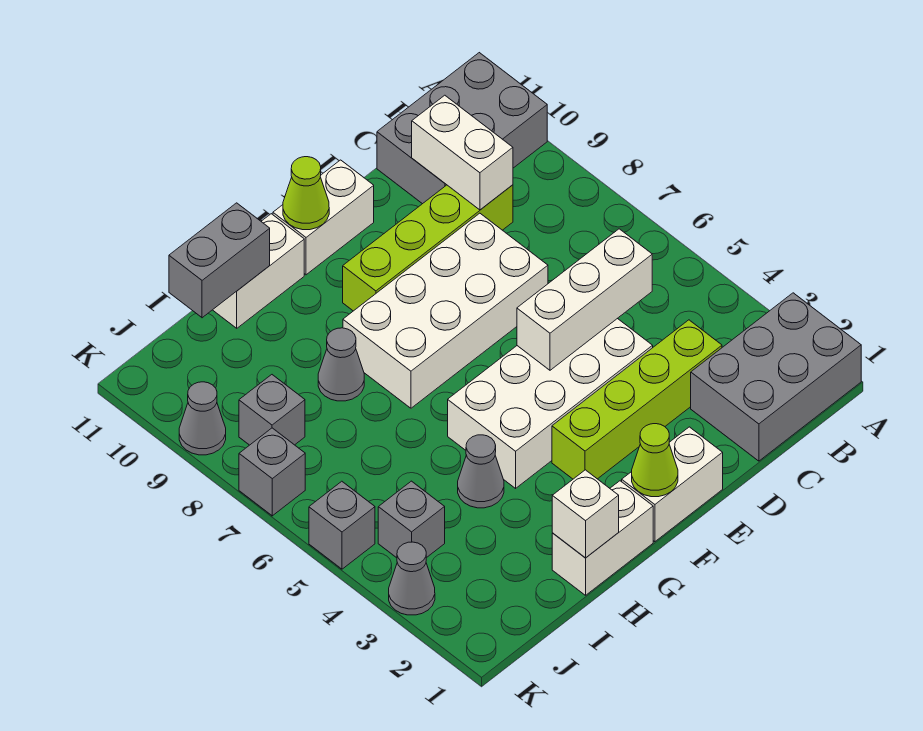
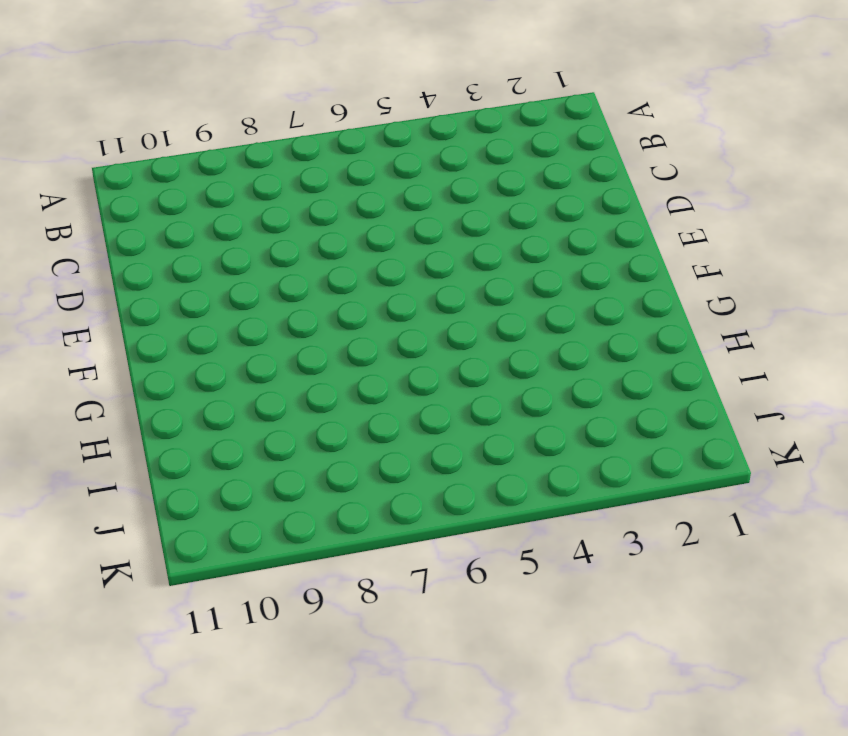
none -> grey brick A1:C2 level 1
none -> grey brick A10:C11 level 1
none -> lime brick C3:F3 level 1

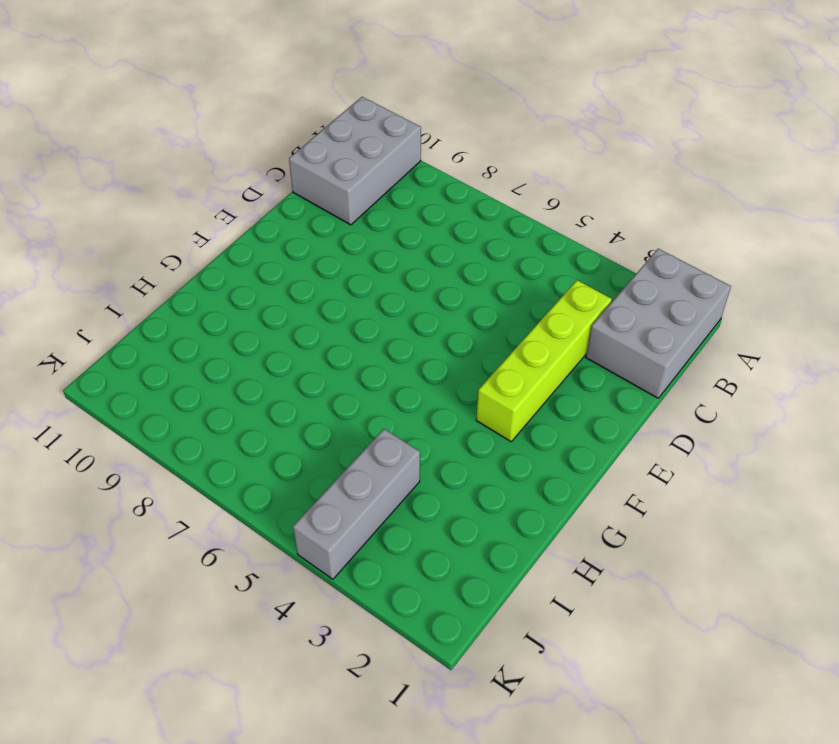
grey brick I4:K4 level 1 -> grey brick J4 level 1
none -> lime brick C9:F9 level 1
none -> white brick D4:G5 level 1
none -> white brick D7:G8 level 1

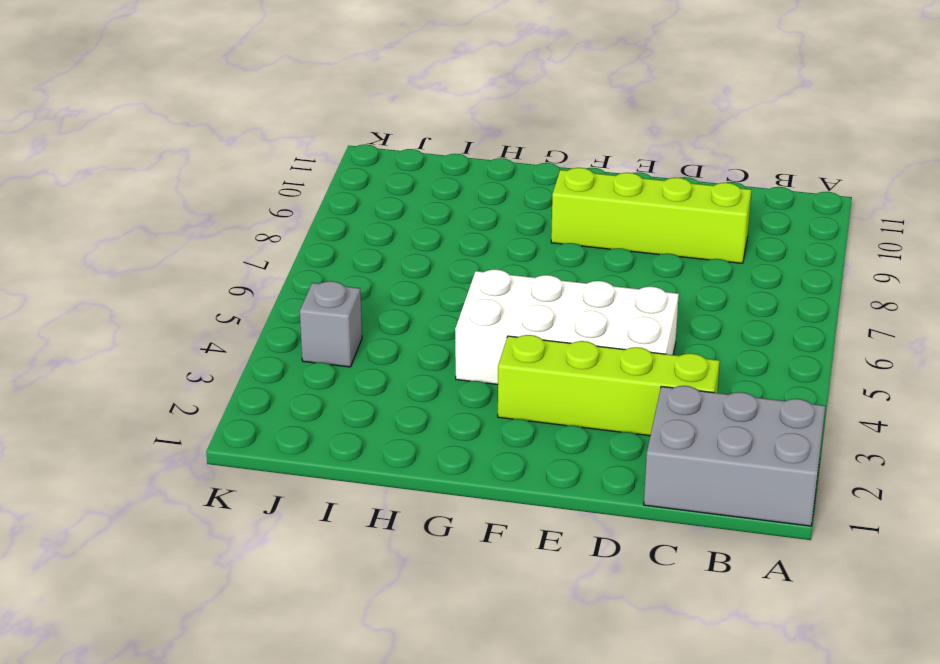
none -> grey brick A10:C11 level 1
none -> white brick D7:G8 level 1
none -> white brick E1:F1 level 1

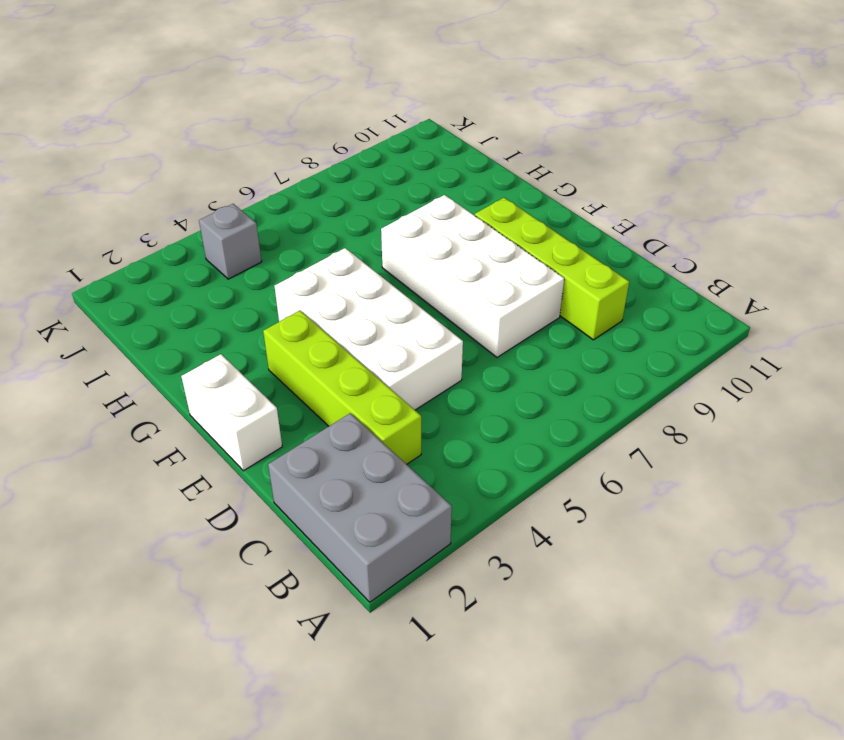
none -> grey brick A10:C11 level 1
none -> white brick E11:F11 level 1
none -> white brick G1:H1 level 1

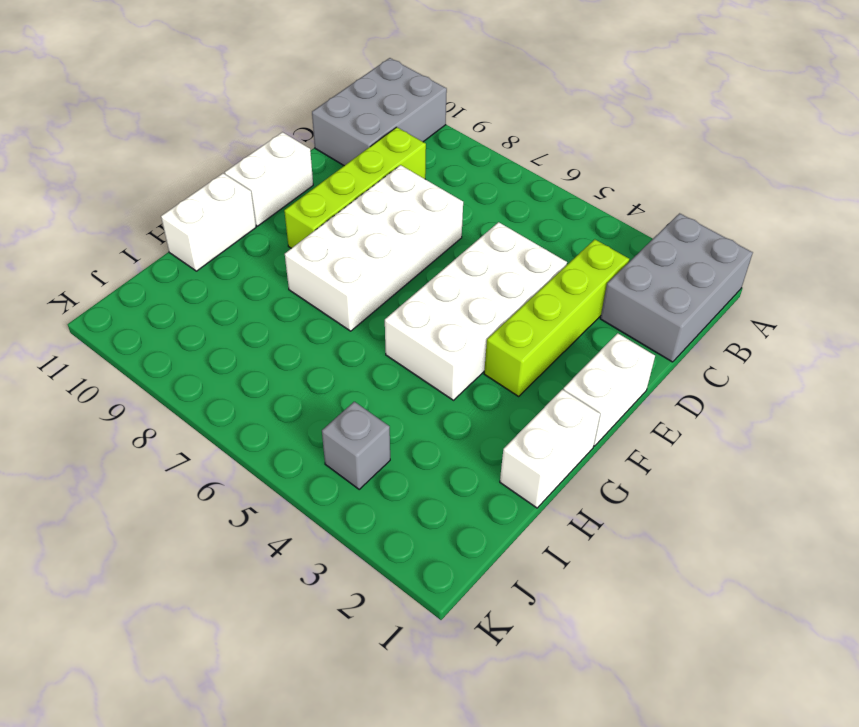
none -> grey cone H4 level 1
none -> grey cone H8 level 1
none -> grey brick J8 level 1

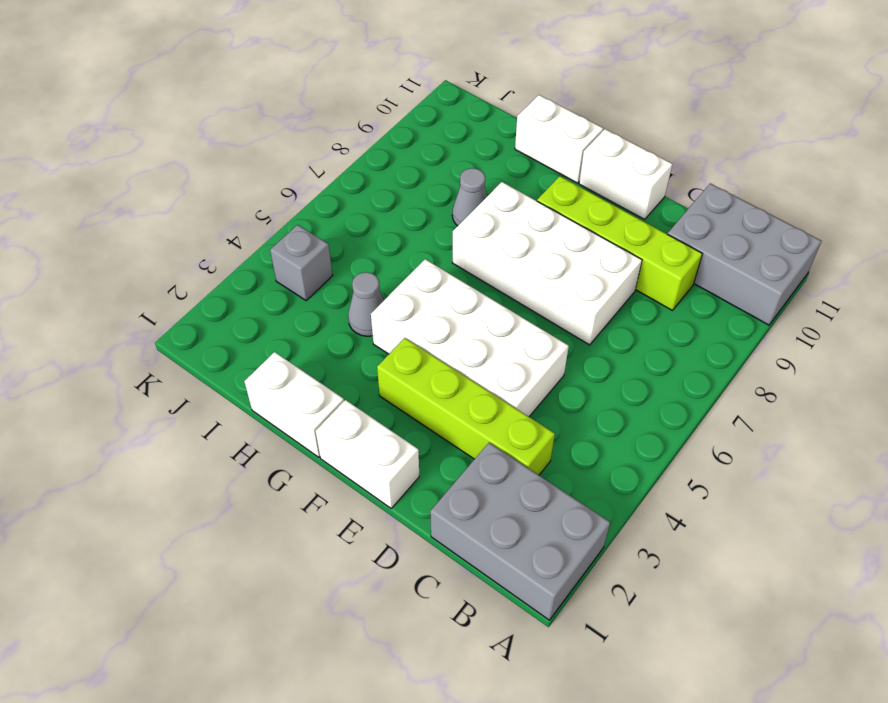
none -> grey brick J8 level 1
none -> grey cone K3 level 1
none -> grey brick K5 level 1

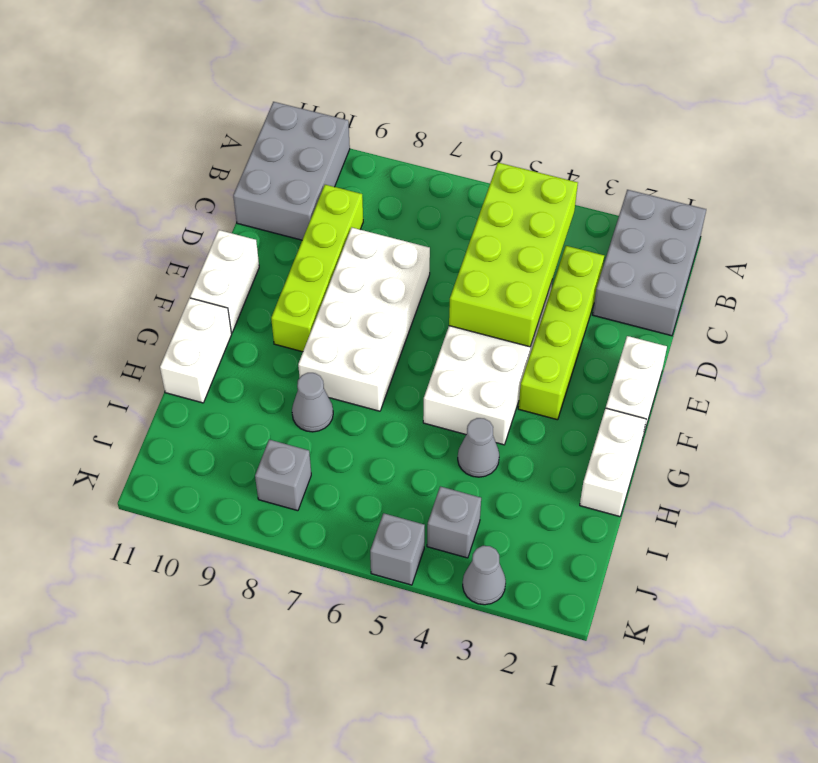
lime brick B4:E5 level 2 -> white brick C5:E5 level 2
none -> grey brick K7 level 1
none -> grey cone K9 level 1
none -> white brick C9:C10 level 2

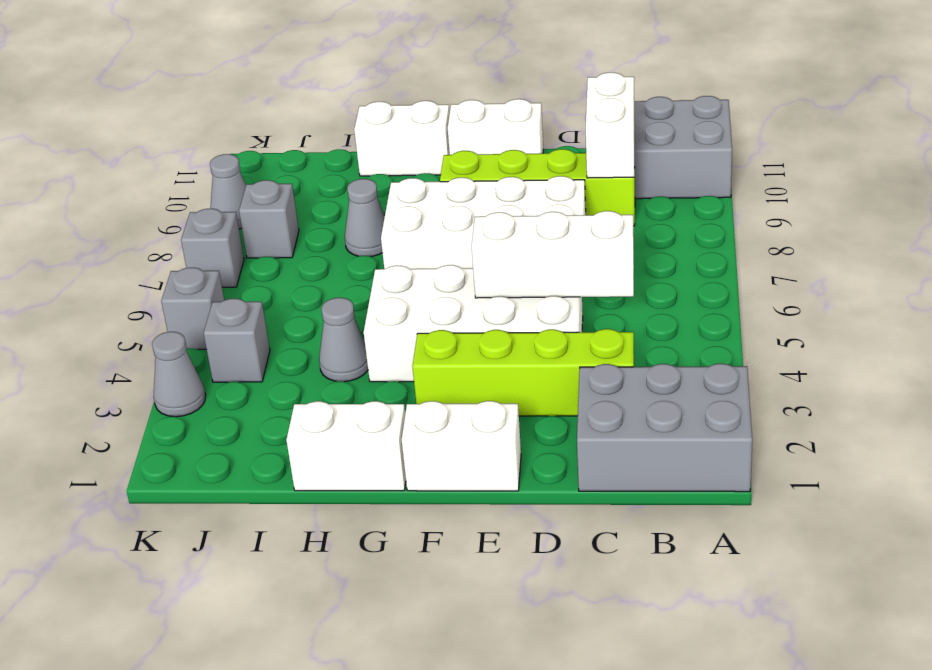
none -> lime cone F1 level 2
none -> lime cone F11 level 2
none -> white brick H1 level 2

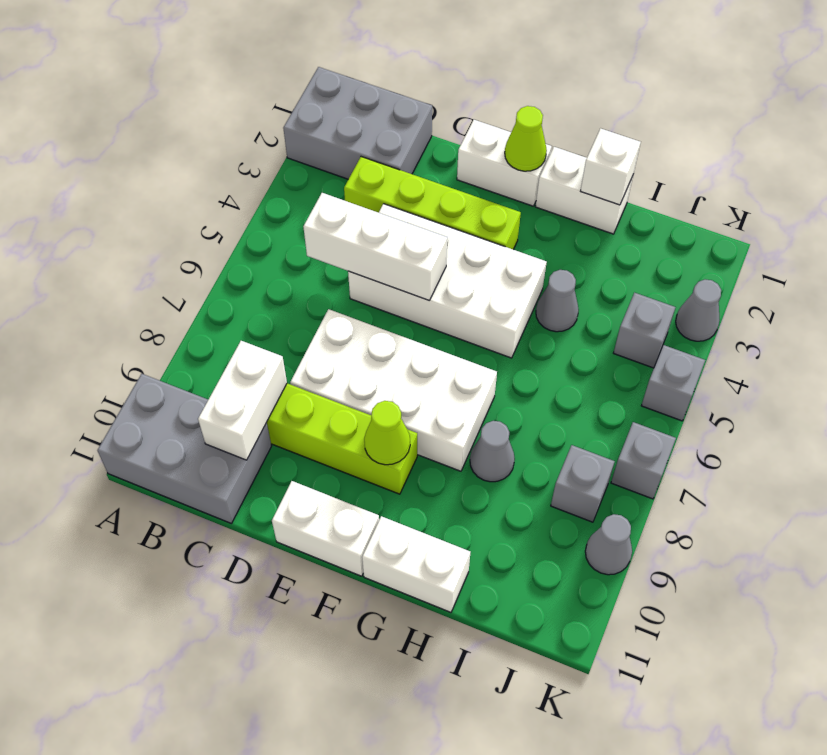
lime cone F9 level 2 -> lime cone F11 level 2
none -> grey brick H11:I11 level 2

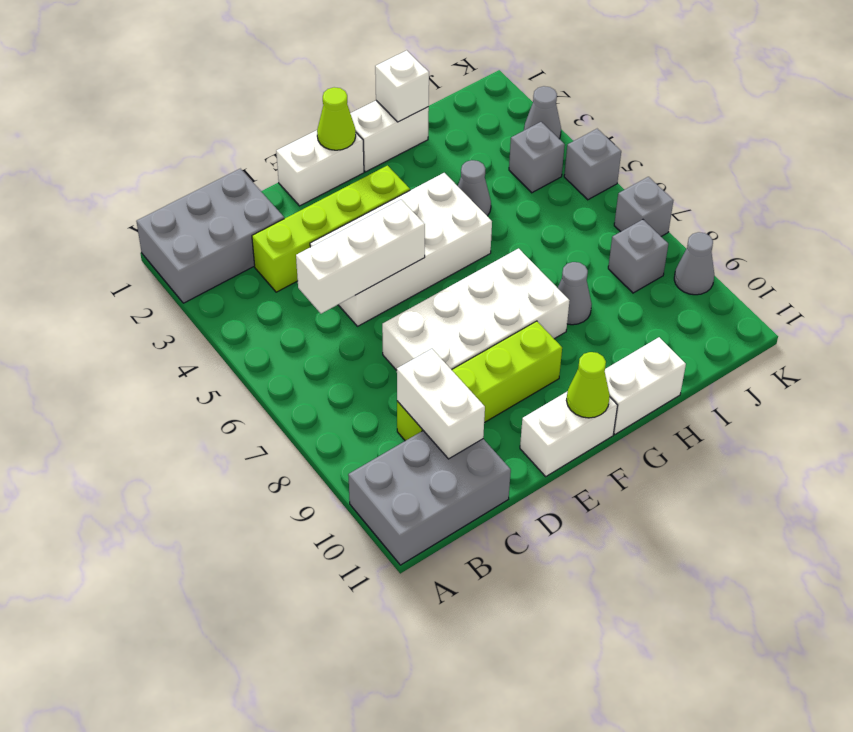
none -> grey brick H11:I11 level 2

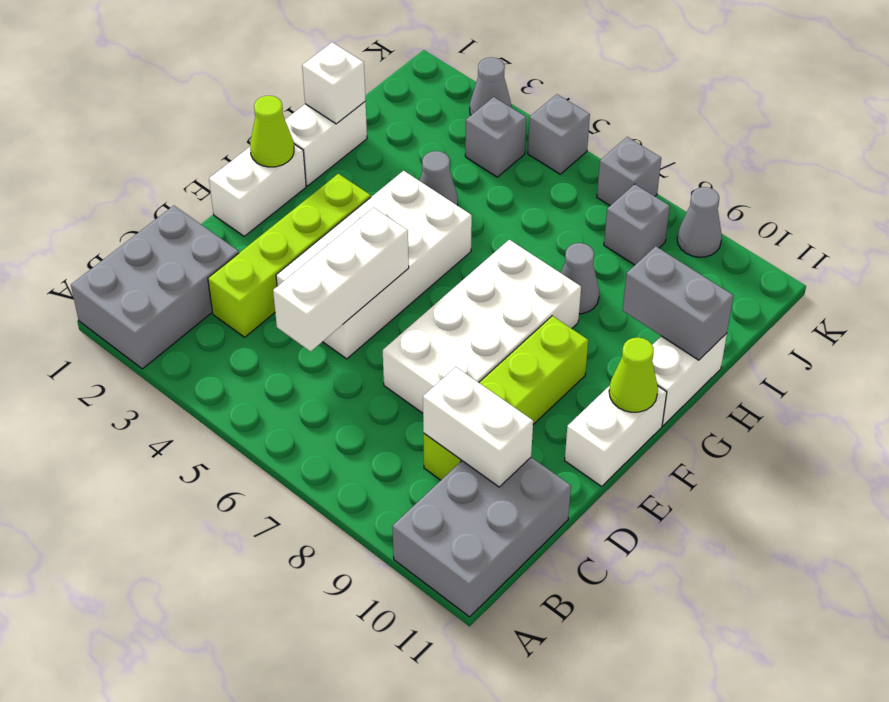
grey brick H10:H11 level 2 -> grey brick H11:I11 level 2

